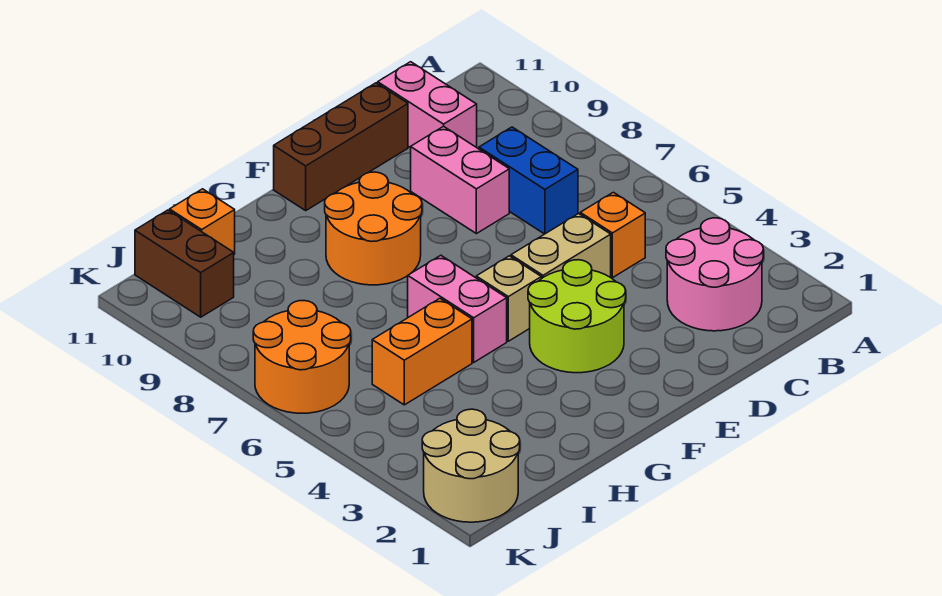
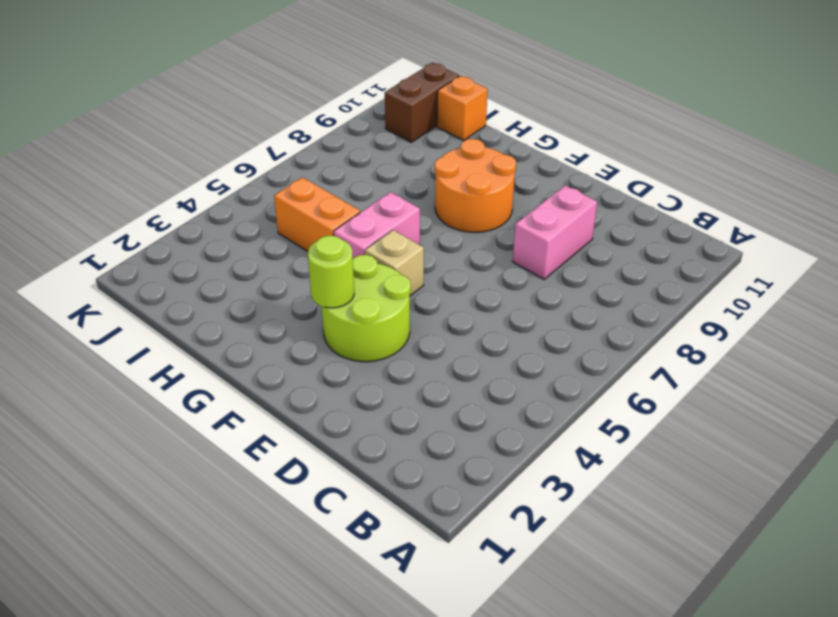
lime round brick F3 level 2 -> none
none -> pink round brick B2:C3 level 1
none -> orange brick C5 level 1
none -> blue brick C7:C8 level 1

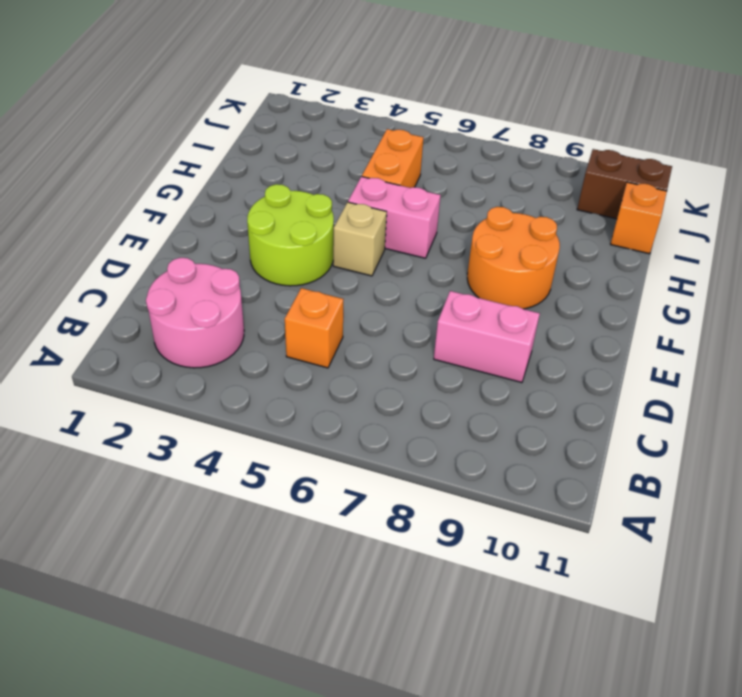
none -> blue brick C7:C8 level 1
none -> pink brick C10:C11 level 1
none -> tan brick D5:E5 level 1

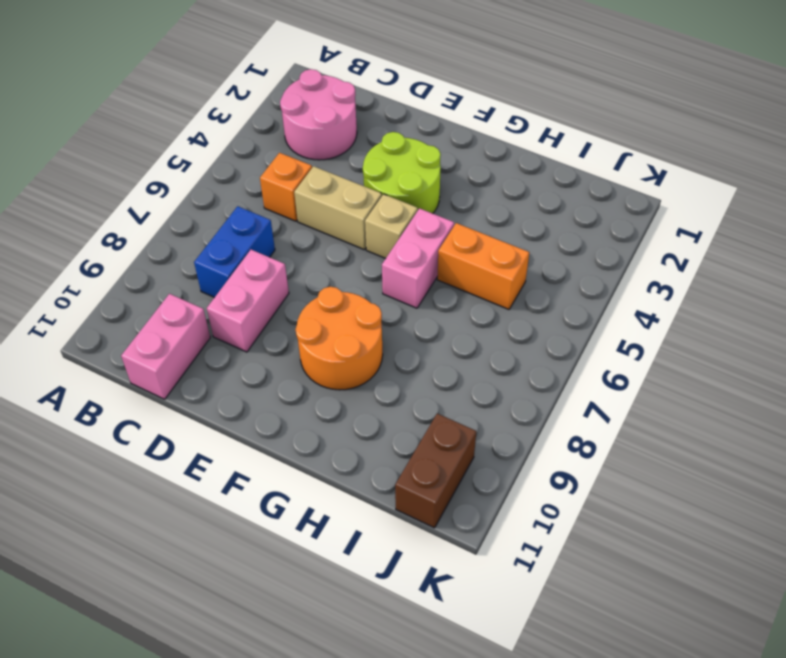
none -> brown brick D11:F11 level 1
none -> orange brick I11 level 1
none -> tan round brick J1:K2 level 1

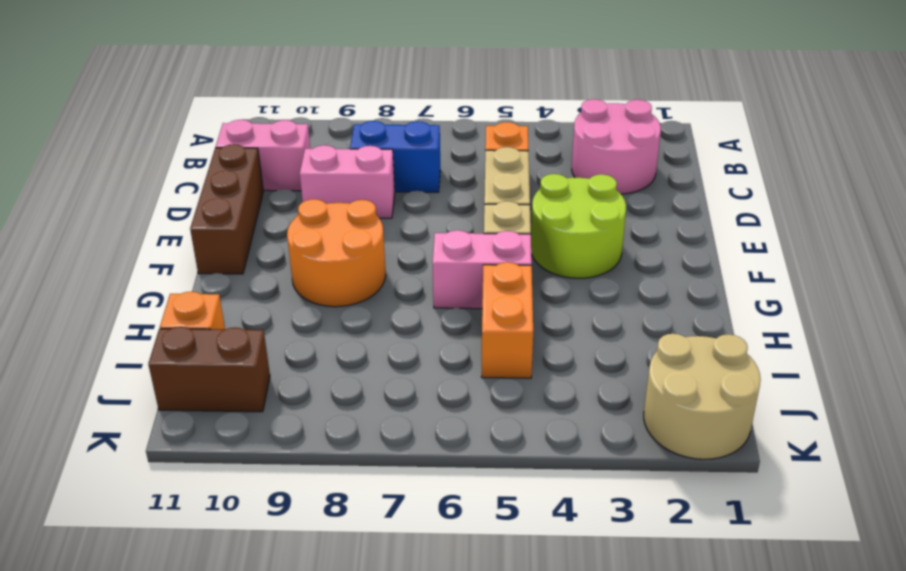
none -> orange round brick J6:K7 level 1

